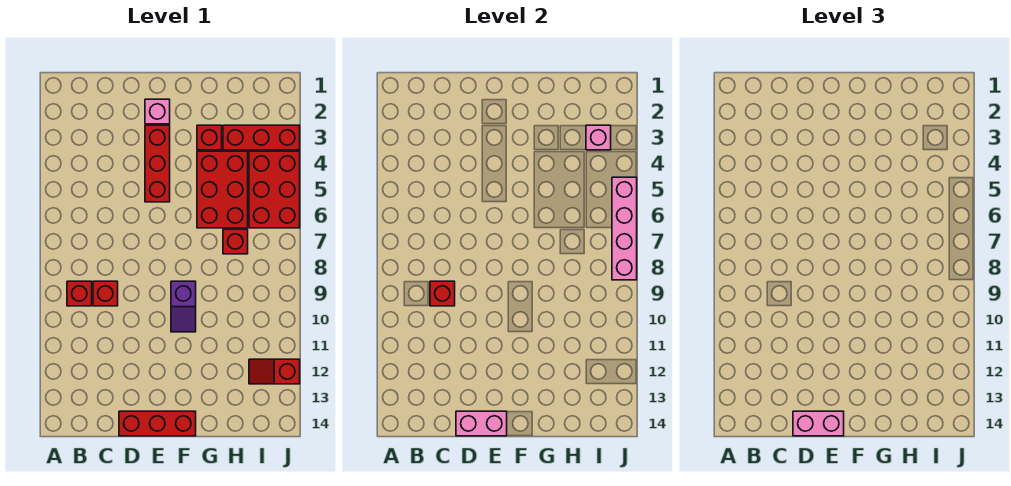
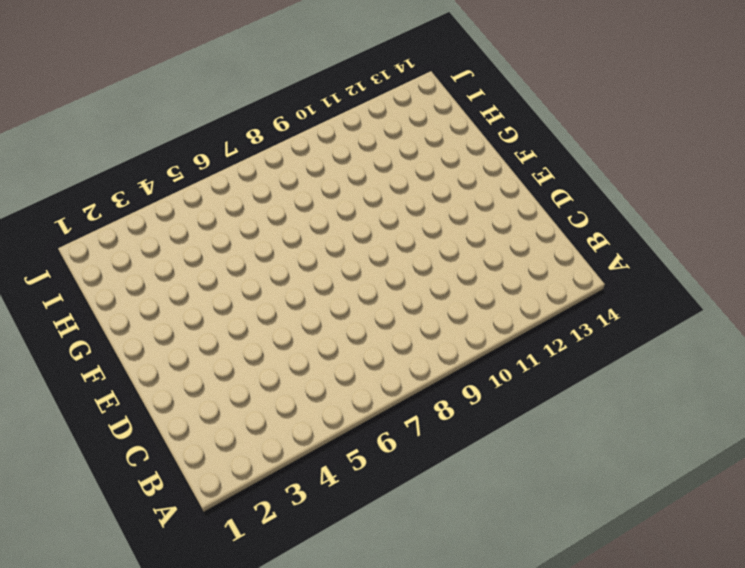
none -> red brick B9 level 1
none -> red brick C9 level 1
none -> red brick D14:F14 level 1

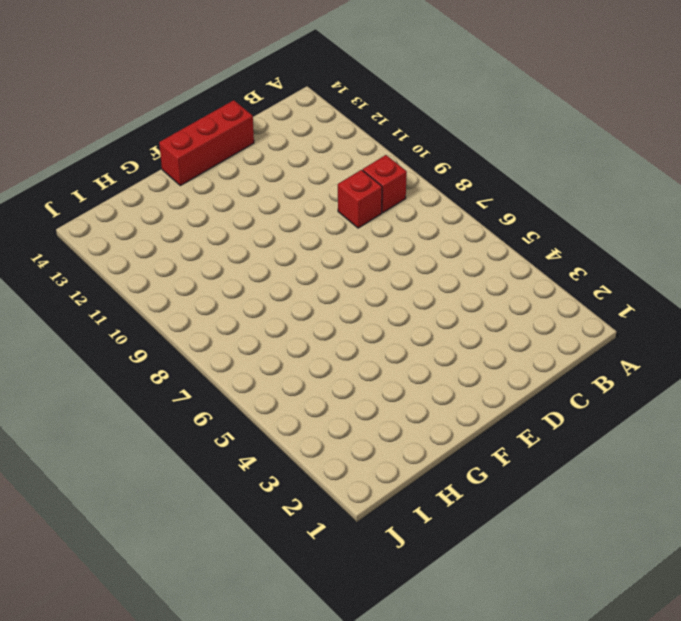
none -> pink brick E2 level 1
none -> red brick E3:E5 level 1
none -> purple slope F9:F10 level 1 top 9

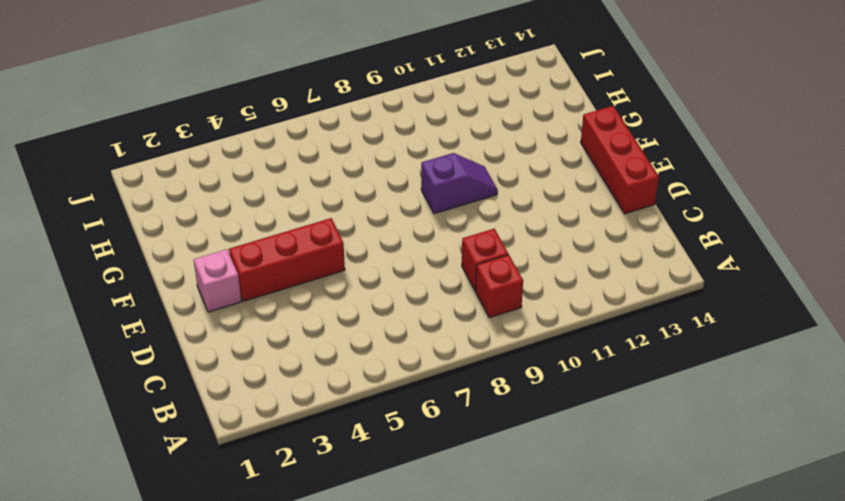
none -> red brick G3 level 1
none -> red brick G4:H6 level 1
none -> red brick H3:J3 level 1

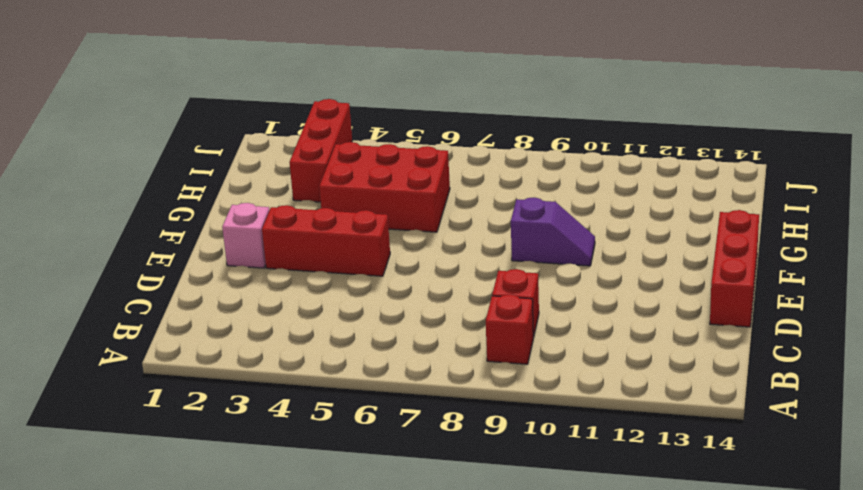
none -> red brick G3 level 1
none -> red brick H7 level 1
none -> red brick I4:J6 level 1

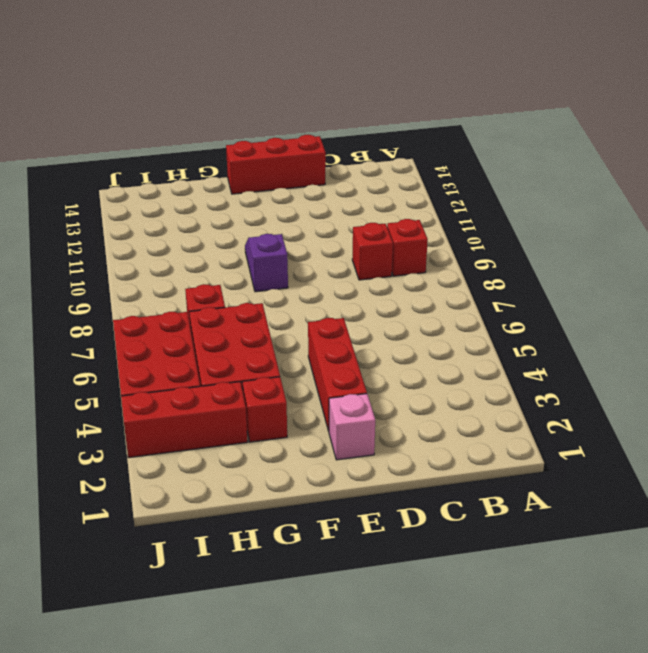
none -> red slope I12:J12 level 1 top J
none -> red brick C9 level 2
none -> pink brick D14:E14 level 2

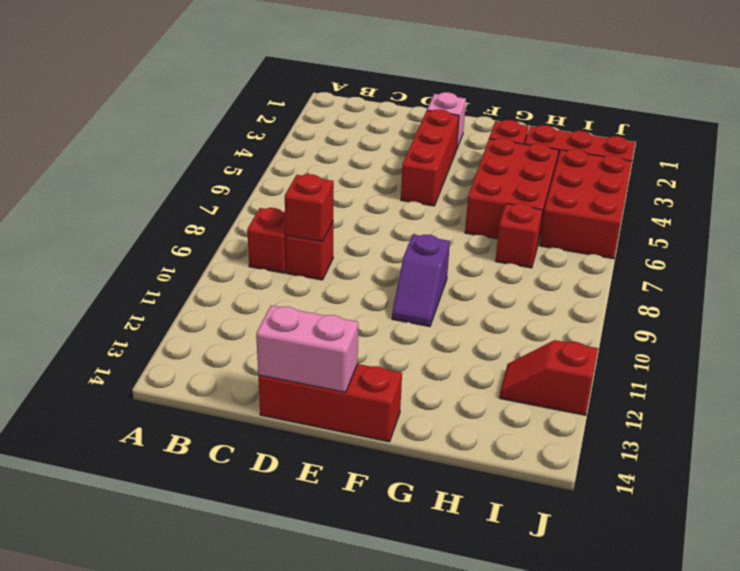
none -> pink brick I3 level 2
none -> pink brick J5:J8 level 2
none -> pink brick D14:E14 level 3

